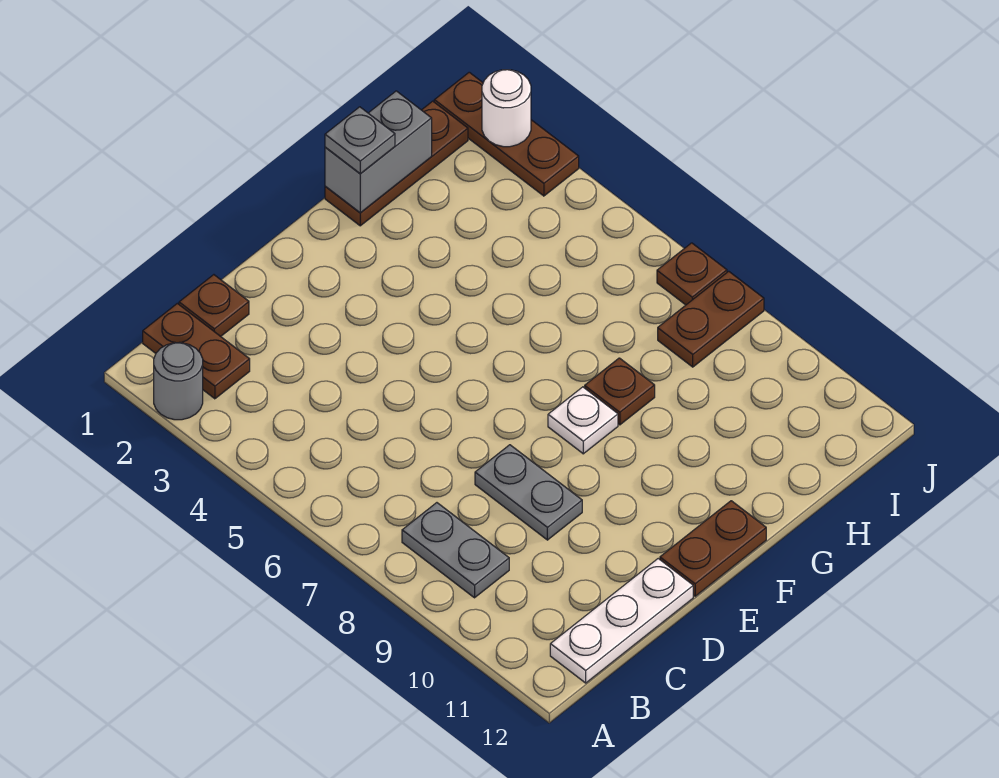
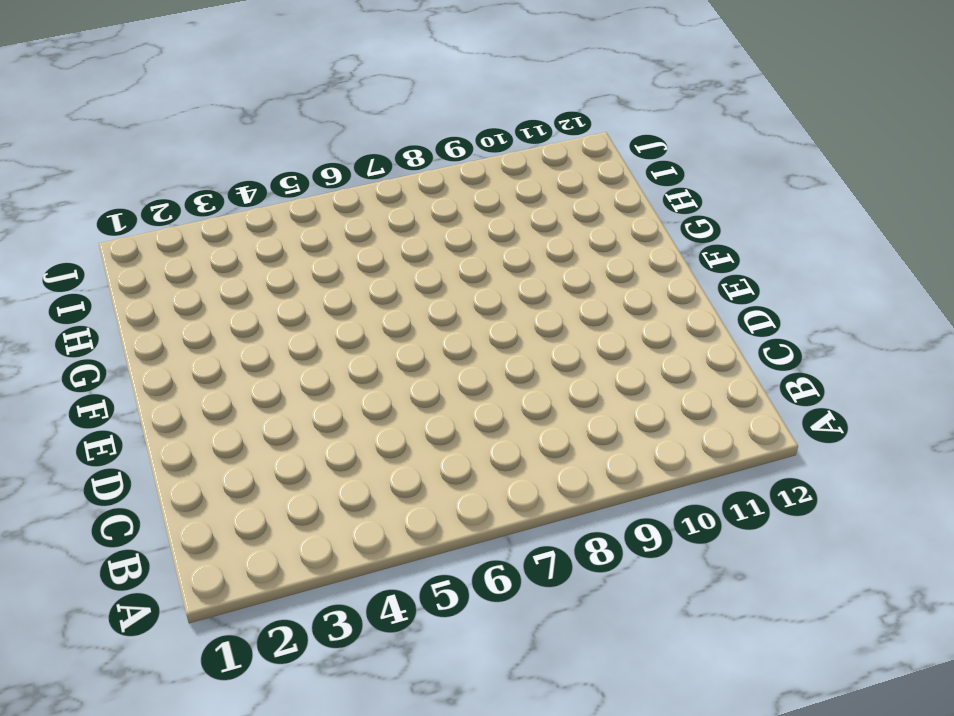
none -> grey round brick A2 level 1
none -> brown plate B1:B2 level 1
none -> grey plate B8:B9 level 1

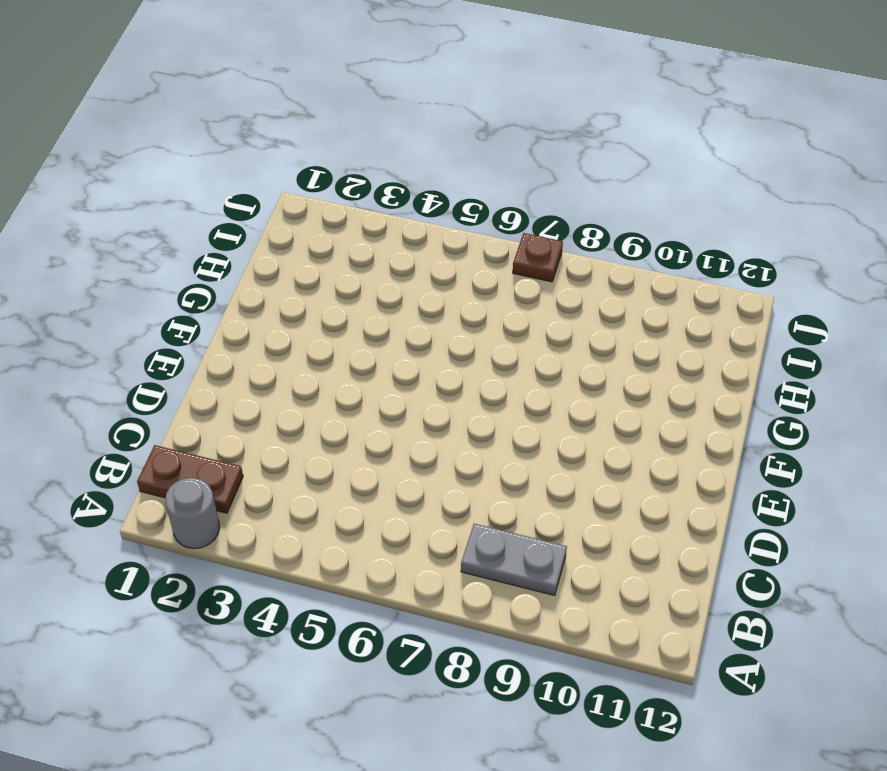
none -> white plate B12:D12 level 1
none -> brown plate C1 level 1
none -> grey plate D8:D9 level 1

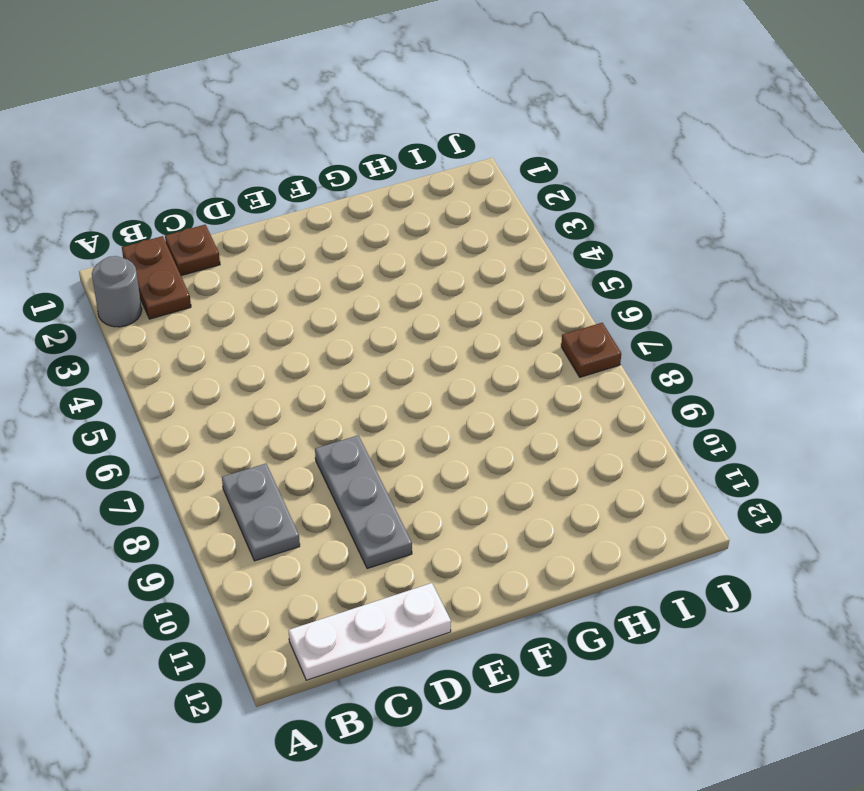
grey plate D8:D10 level 1 -> grey plate D8:D9 level 1
none -> brown plate E12:F12 level 1
none -> white plate F8 level 1
none -> brown plate G1:I1 level 1

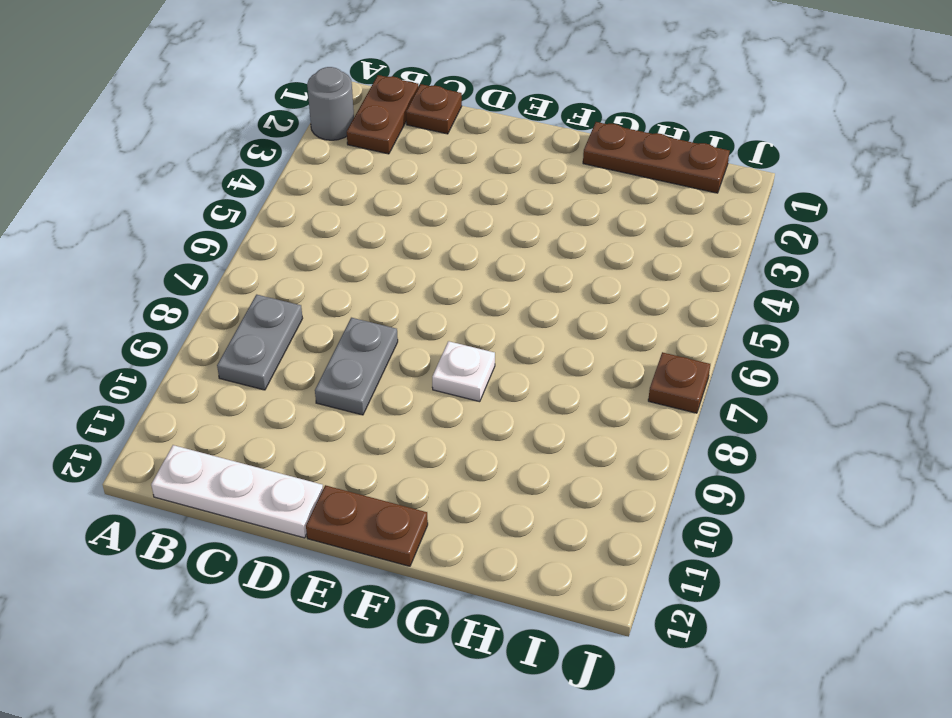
none -> brown plate G8 level 1
none -> brown plate I8:J8 level 1
none -> brown plate J1:J3 level 1

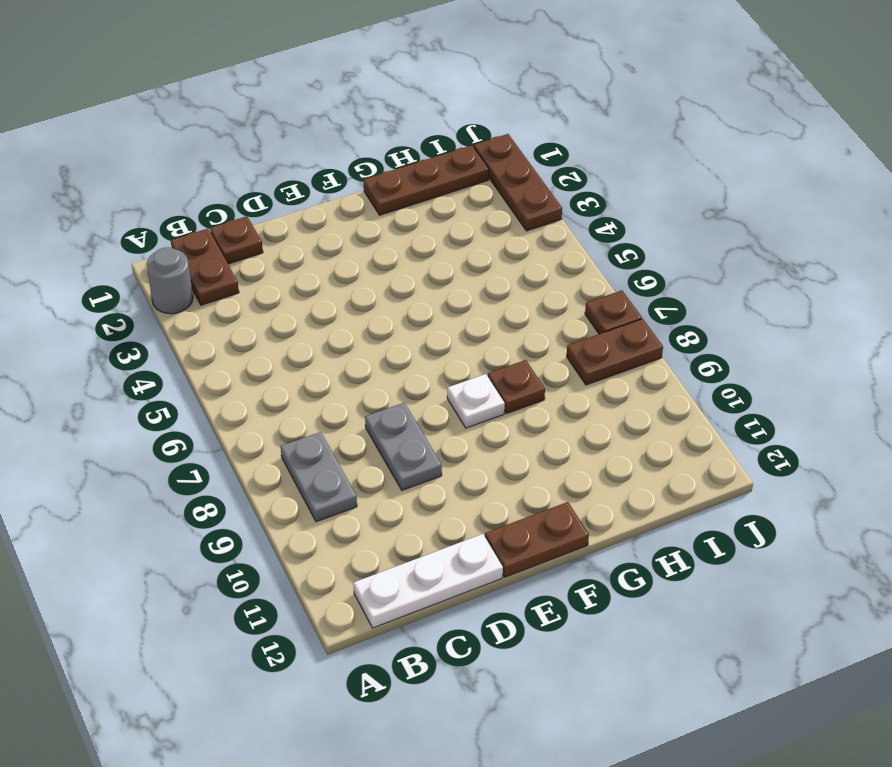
none -> grey brick G1:H1 level 2
none -> white round brick J2 level 2
none -> grey plate G1 level 3

